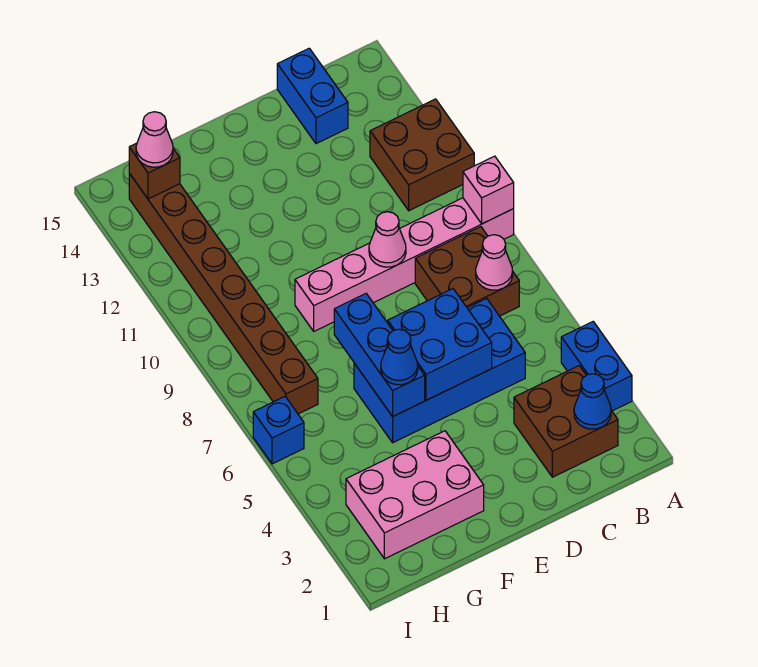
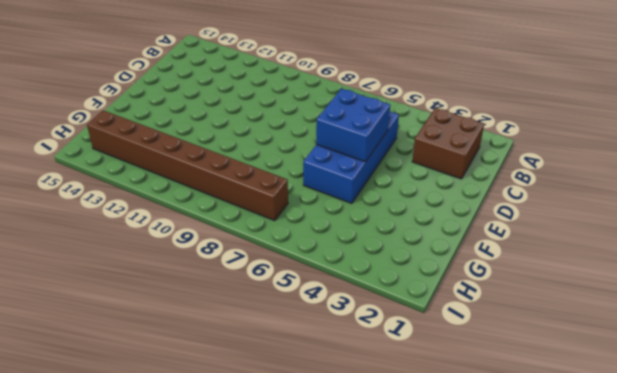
none -> blue brick A3:A4 level 1
none -> pink brick A9:F9 level 1
none -> brown brick A11:B12 level 1

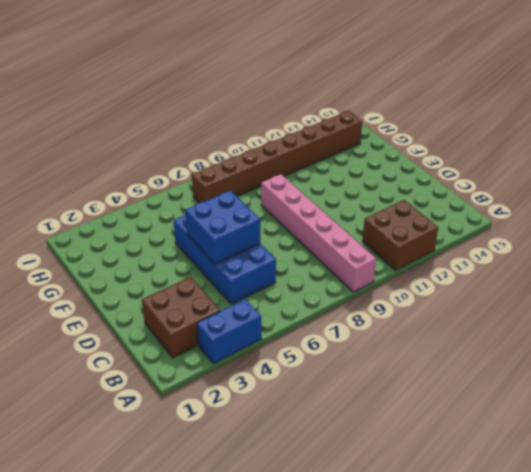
none -> brown brick B7:C8 level 1
none -> blue brick C14:C15 level 1
none -> pink brick F2:H3 level 1

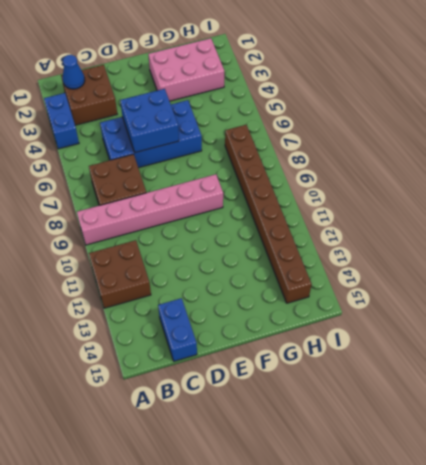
none -> blue brick I6 level 1
none -> pink brick A9 level 2
none -> pink cone B7 level 2

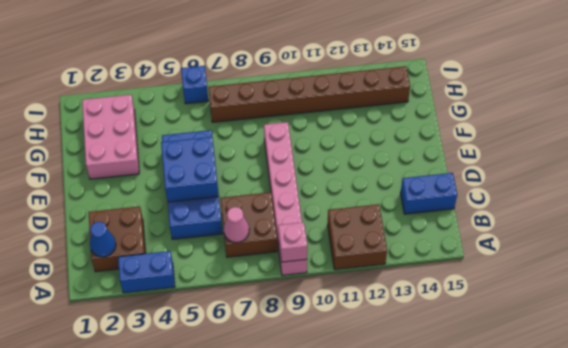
none -> pink cone D9 level 2
none -> blue brick F5:F7 level 2
none -> brown brick H14 level 2

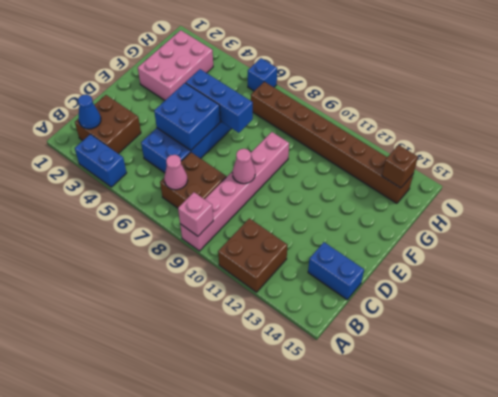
none -> blue cone F5 level 3
none -> pink cone H14 level 3

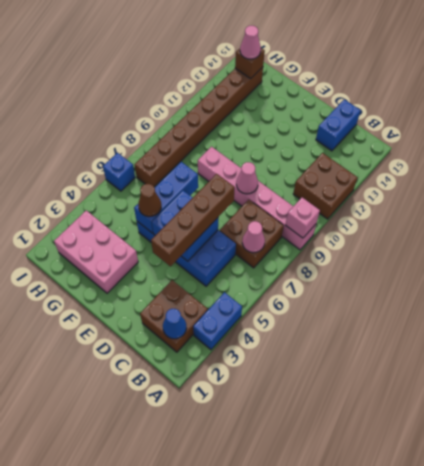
brown brick D4:D7 level 3 -> none
brown cone F5 level 3 -> blue cone F5 level 3

